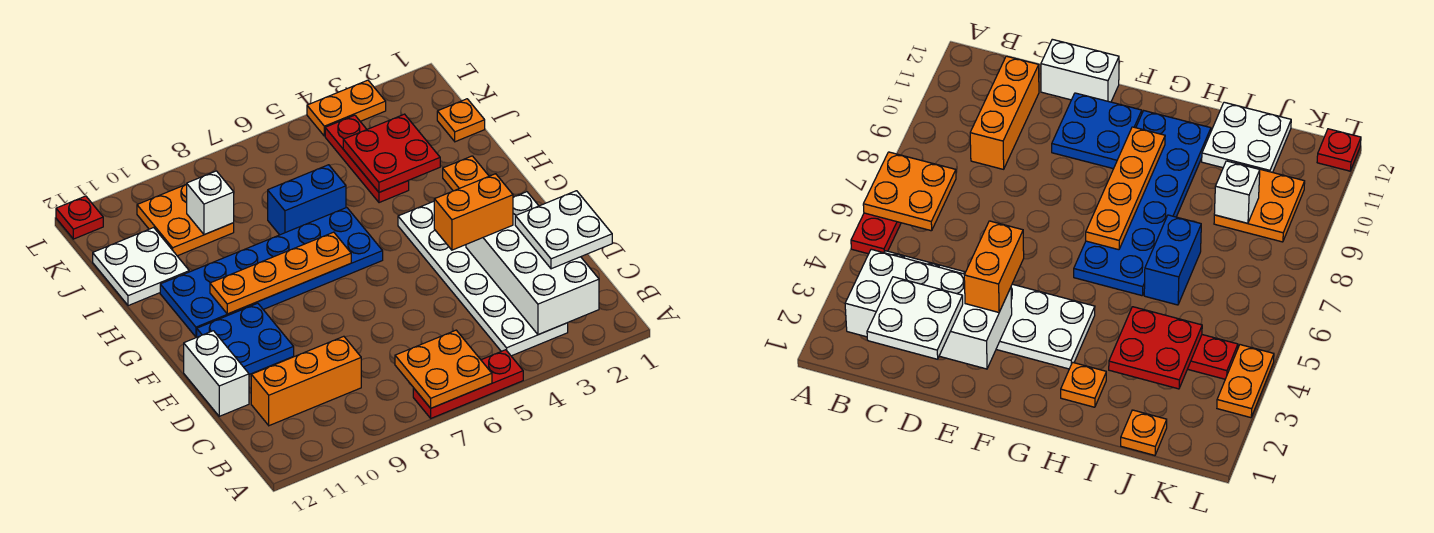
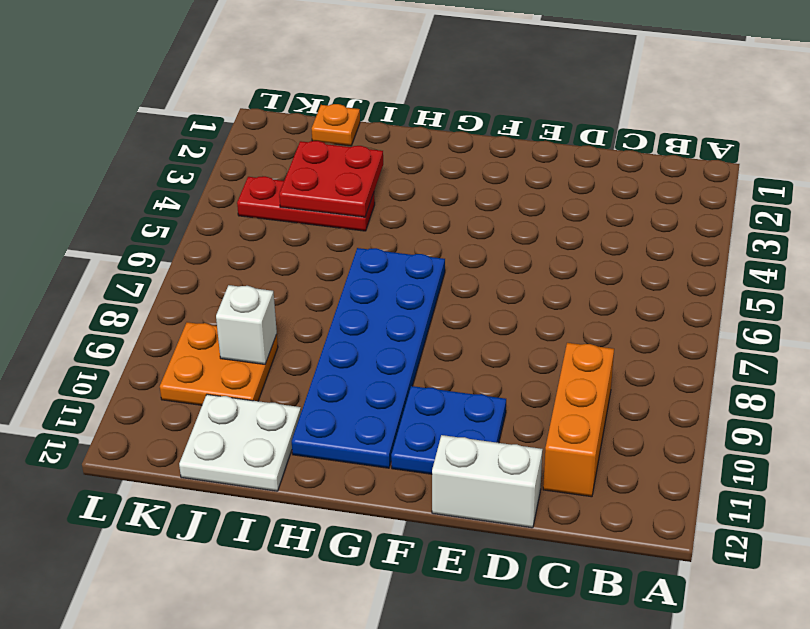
none -> red plate A5:A7 level 1
none -> white plate B3:G4 level 1
none -> orange plate H2 level 1

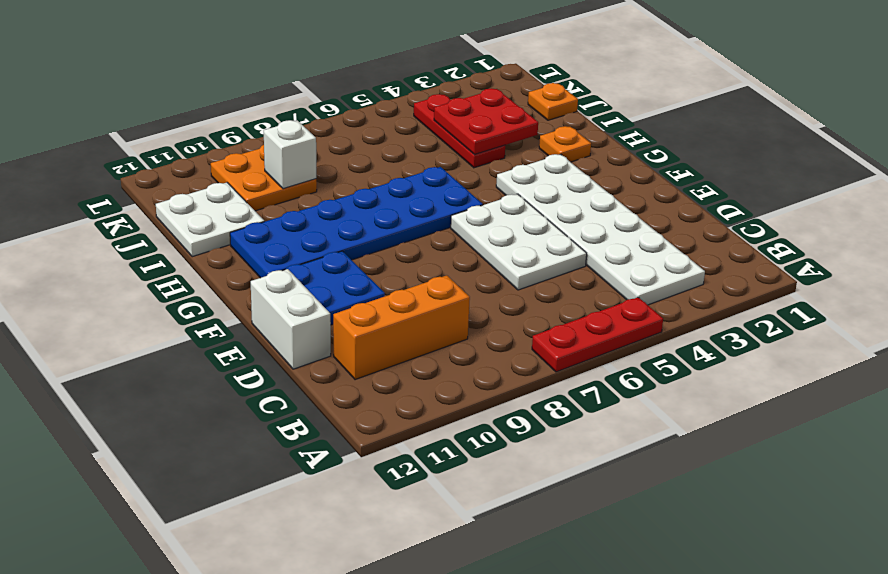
white plate D5:F6 level 1 -> none
none -> blue brick I6:I7 level 1
none -> orange plate L3:L4 level 1
none -> red plate L12 level 1

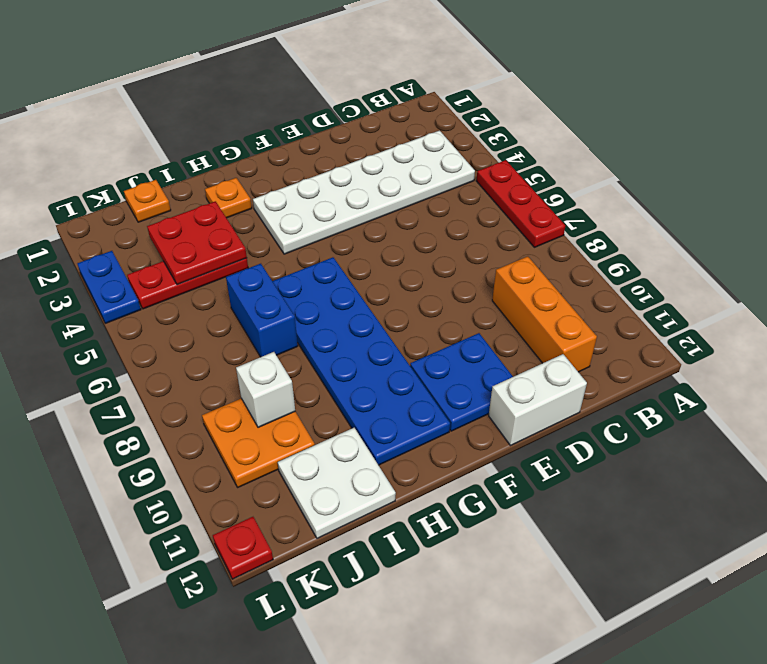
blue plate L3:L4 level 1 -> orange plate L3:L4 level 1
none -> orange plate A6:B7 level 2
none -> white brick B2:E3 level 2
none -> orange plate G7:G10 level 2

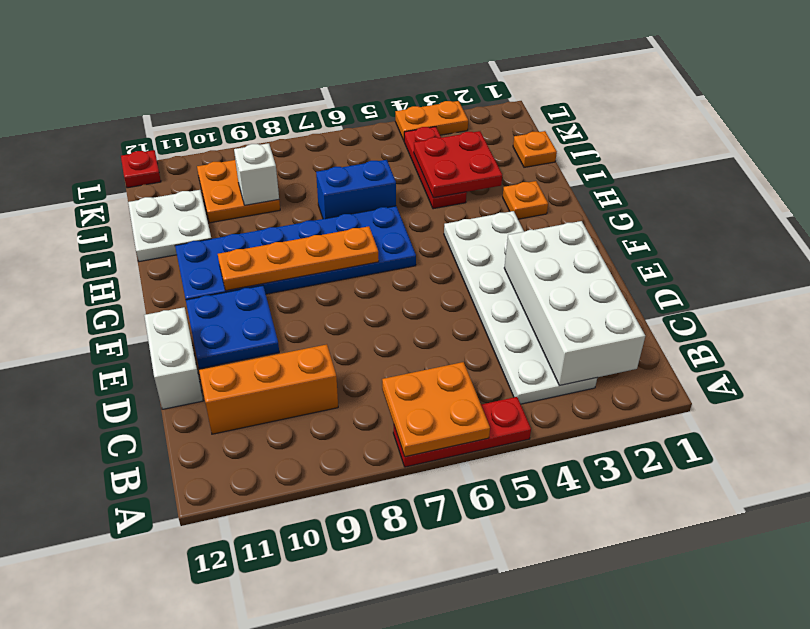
none -> white plate C1:D2 level 3
none -> orange brick E3:E4 level 3

